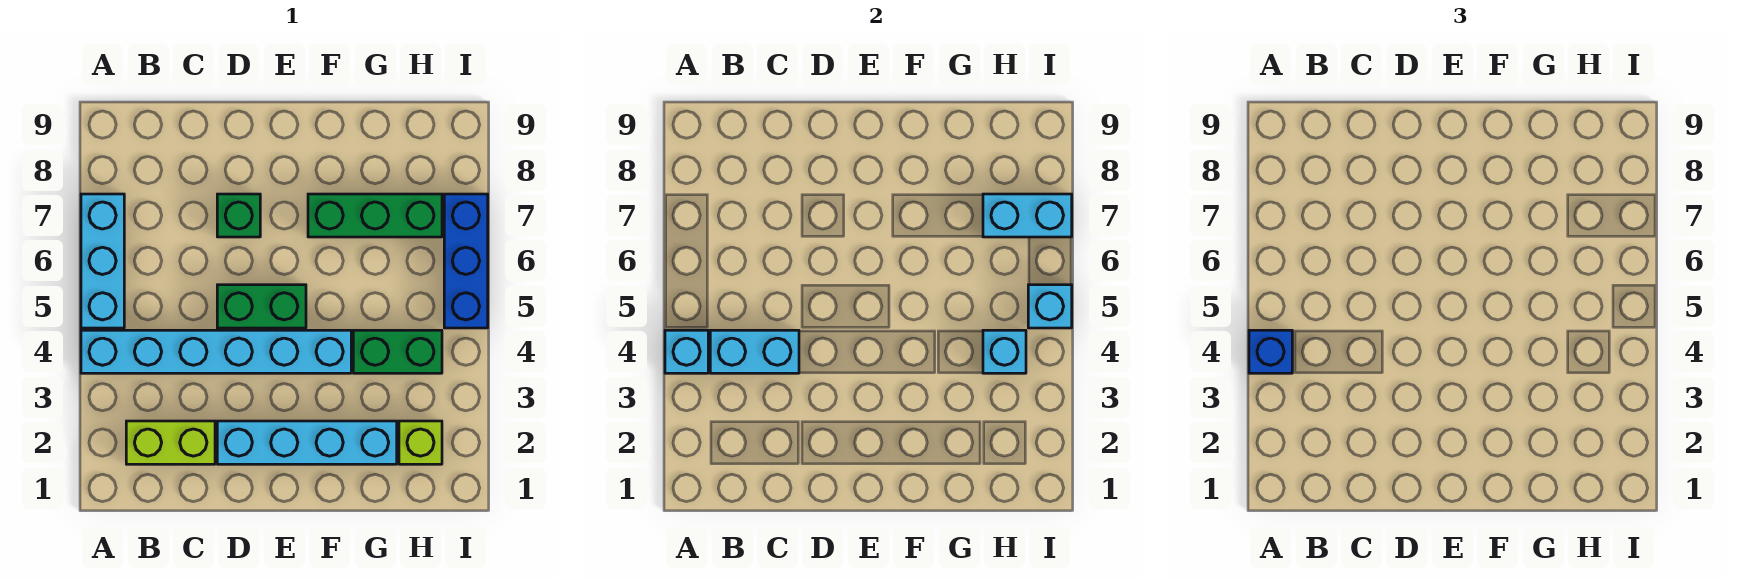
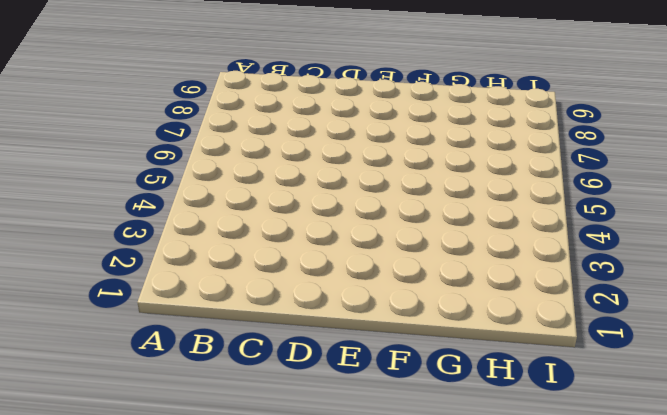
none -> cyan brick A4:F4 level 1
none -> cyan brick A5:A7 level 1
none -> lime brick B2:C2 level 1

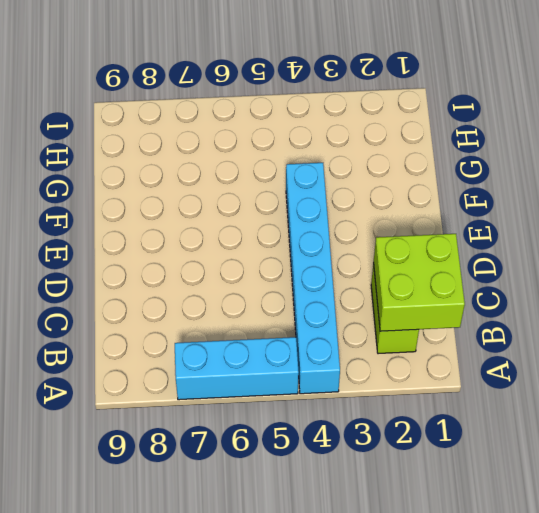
lime brick B1:C2 level 2 -> none
none -> cyan brick D2:G2 level 1
none -> green brick D5:E5 level 1
none -> green brick D7 level 1

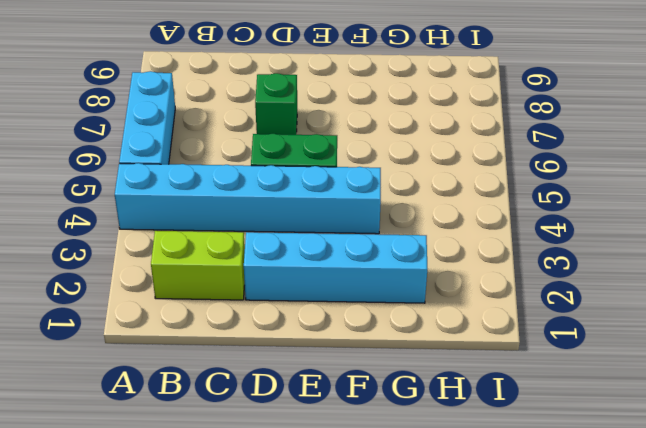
none -> green brick F7:H7 level 1
none -> green brick G4:H4 level 1
none -> lime brick H2 level 1

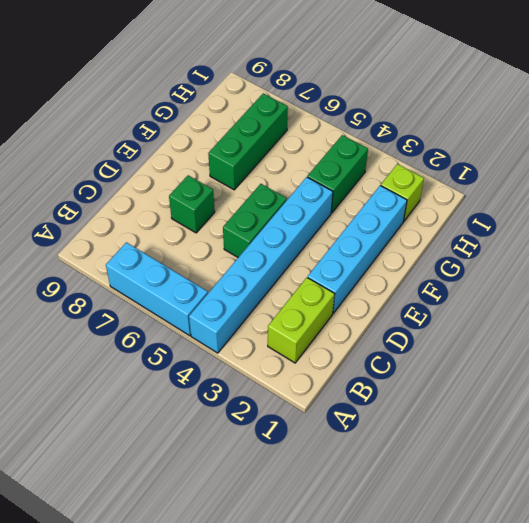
none -> blue brick I5:I7 level 1
none -> cyan brick A4 level 2
none -> cyan brick B4:C4 level 2

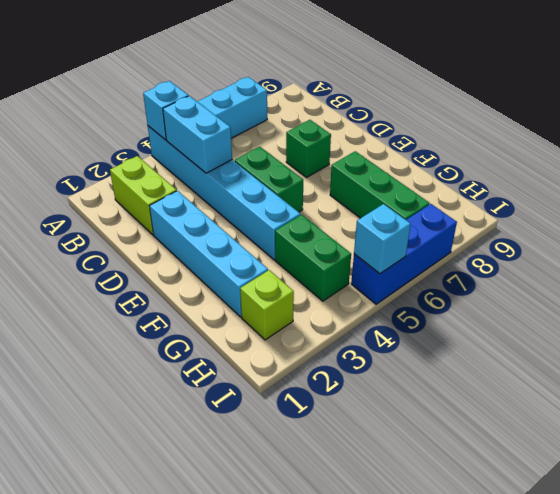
none -> cyan brick H4 level 2
none -> cyan brick H7:I7 level 2
none -> blue brick A4 level 3

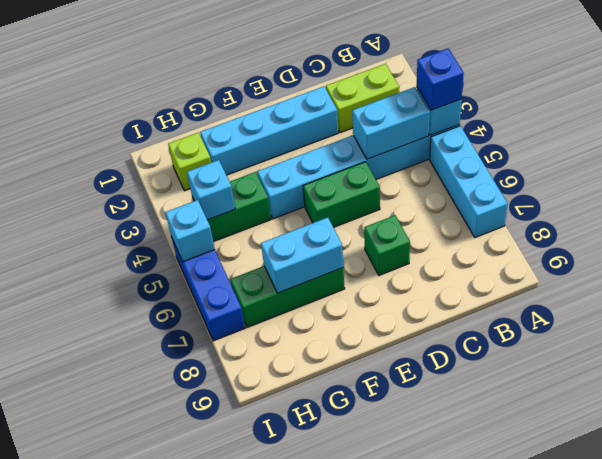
cyan brick F7:G7 level 2 -> cyan brick H7:I7 level 2

